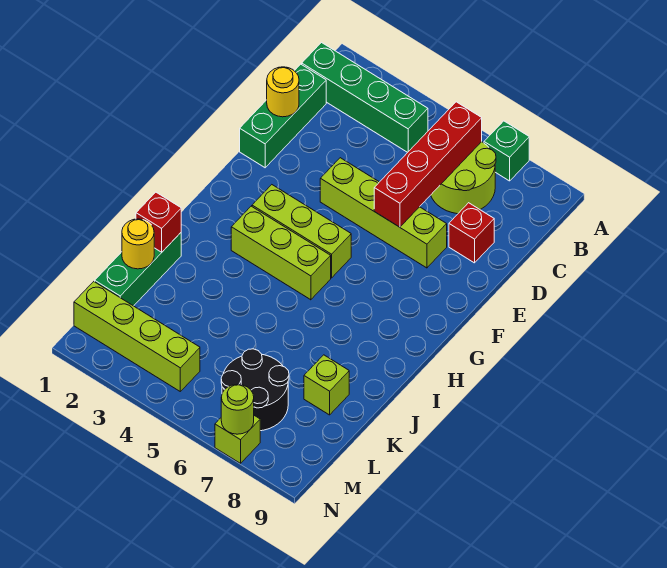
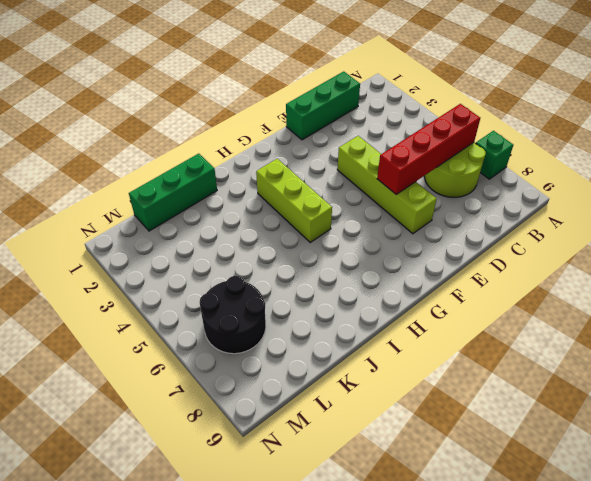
none -> green brick B1:B4 level 1
none -> red brick D8 level 1
none -> lime brick G3:G5 level 1

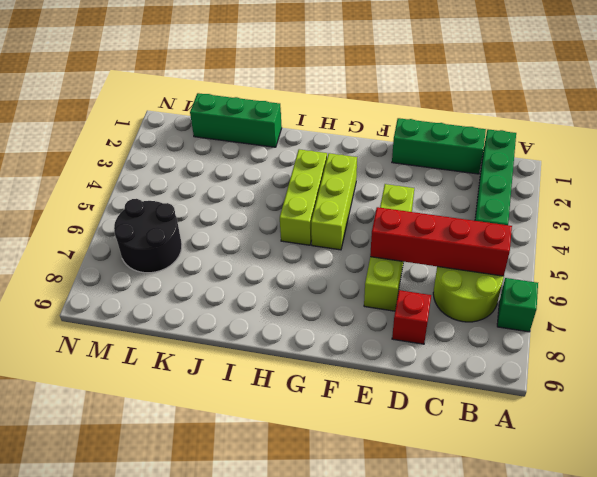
none -> lime brick K8 level 1
none -> lime brick M1:M4 level 1
none -> lime brick N7 level 1

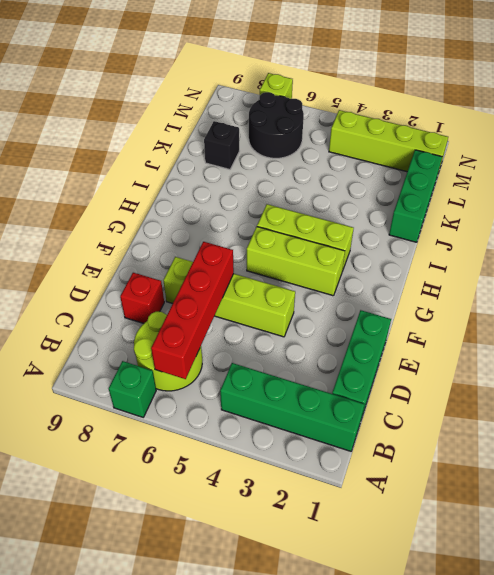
black brick K8 level 1 -> lime brick K8 level 1
none -> yellow round brick D1 level 2
none -> red brick J1 level 2
none -> yellow round brick K1 level 2

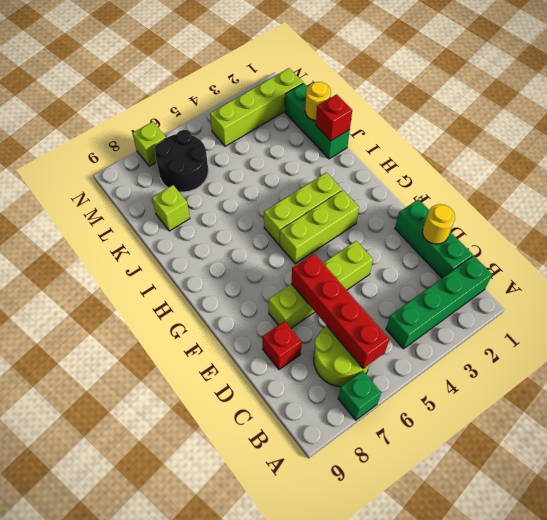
none -> lime round brick N7 level 2

